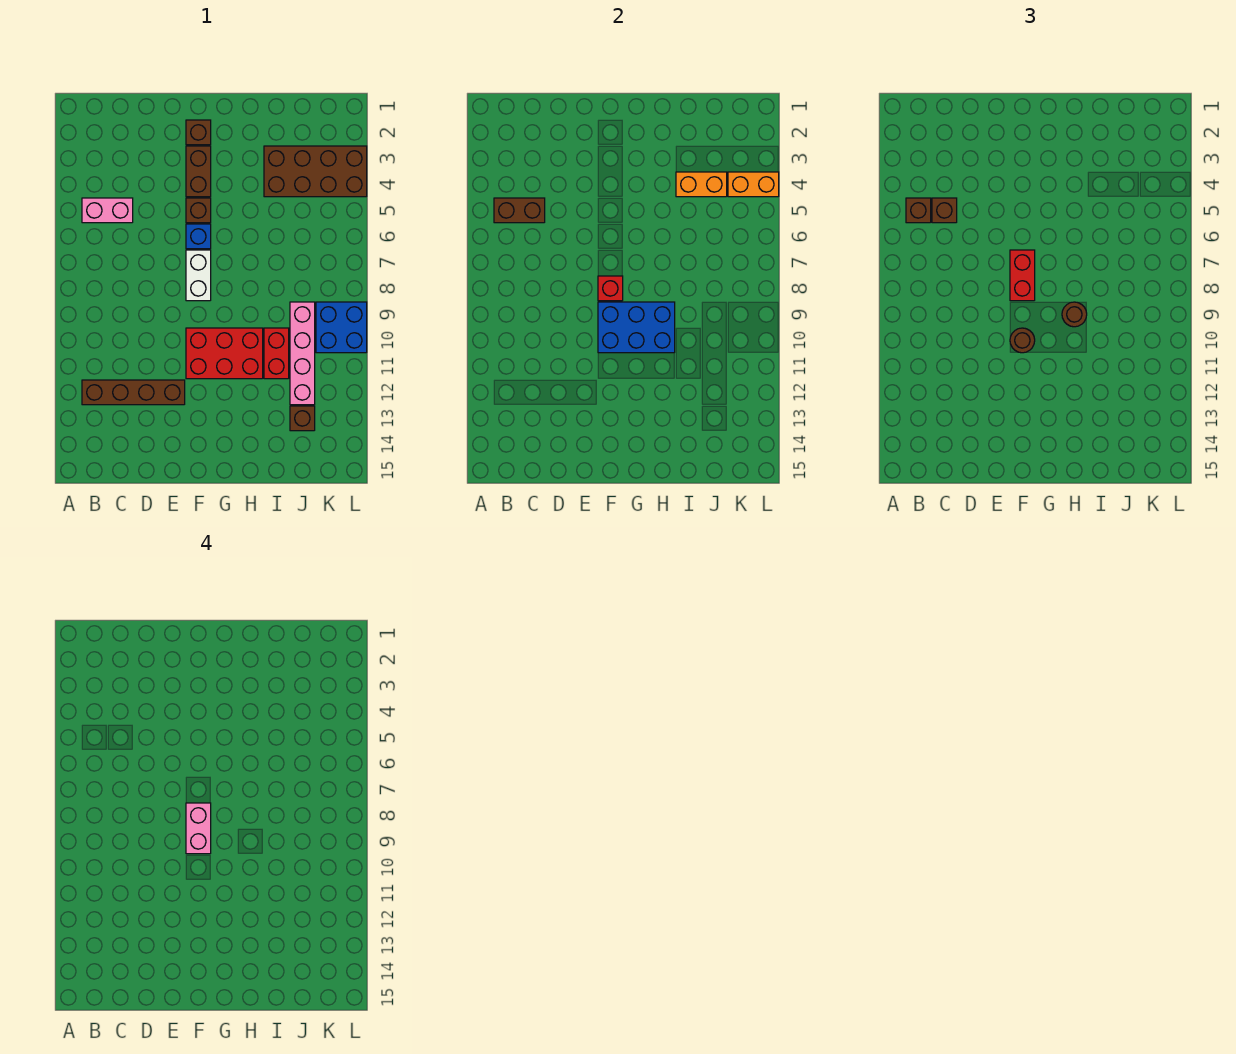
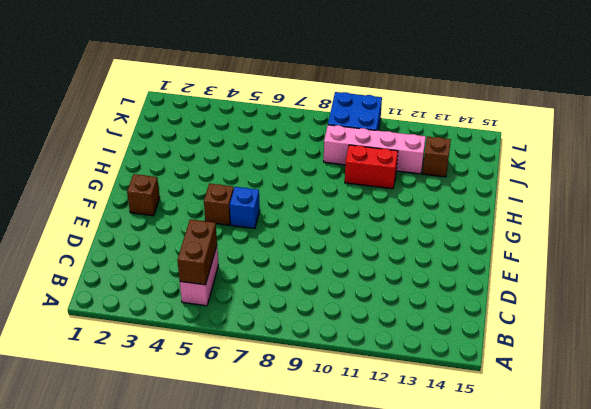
none -> brown brick B12:E12 level 1
none -> brown brick F3:F4 level 1
none -> white brick F7:F8 level 1

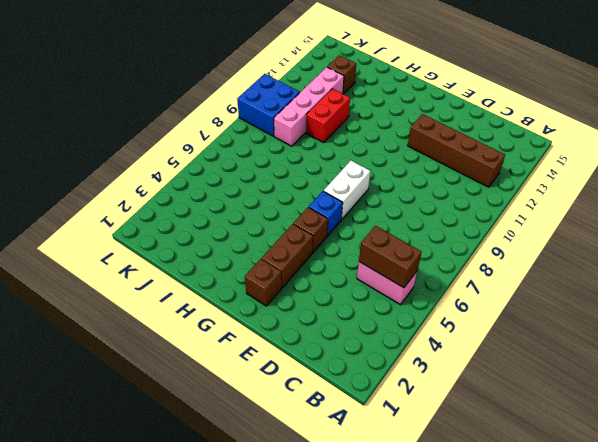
none -> red brick F10:H11 level 1
none -> brown brick I3:L4 level 1
none -> red brick F8 level 2

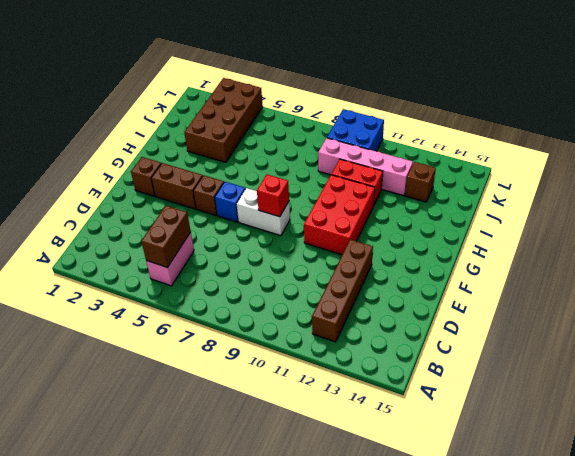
none -> blue brick F9:H10 level 2
none -> orange brick I4:J4 level 2
none -> orange brick K4:L4 level 2

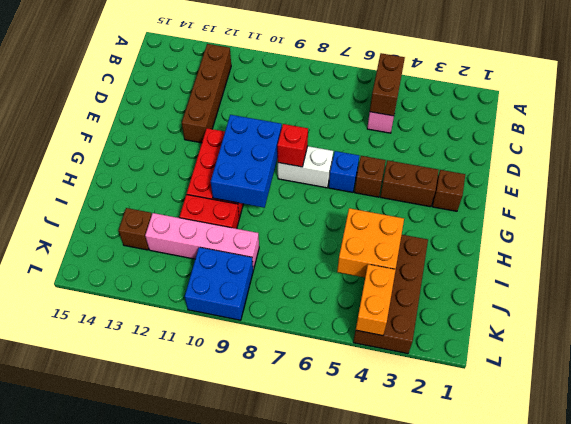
orange brick I4:J5 level 2 -> orange brick I4:J4 level 2
none -> brown brick B5 level 3
none -> brown brick C5 level 3
none -> red brick F7:F8 level 3

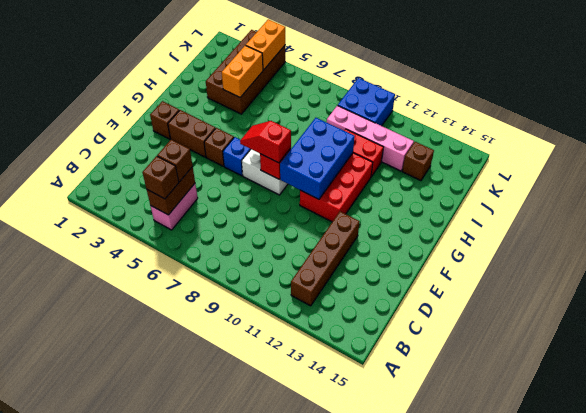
red slope F7:F8 level 3 top 8 -> red brick F7:F8 level 3
none -> brown round brick F10 level 3
none -> brown round brick H9 level 3
none -> pink brick F8:F9 level 4

